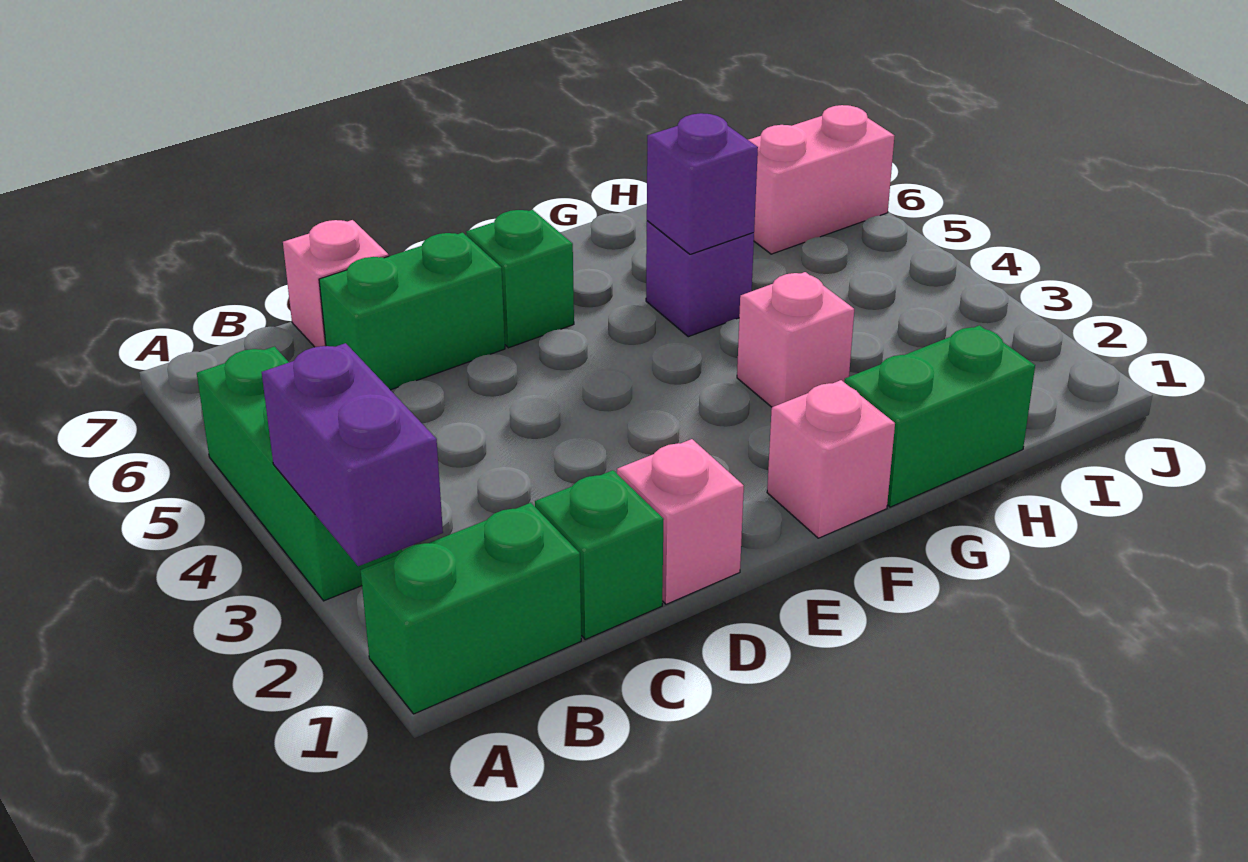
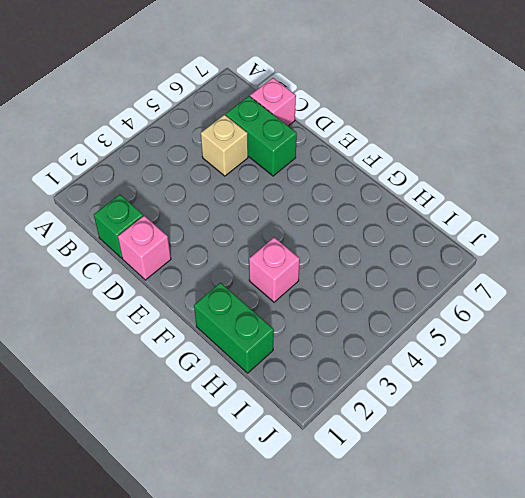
tan brick C5 level 1 -> none
none -> green brick A1:B1 level 1
none -> green brick A3:A5 level 1
none -> green brick E6 level 1

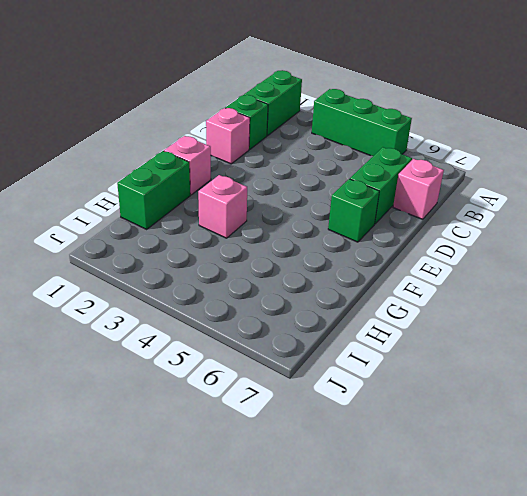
none -> purple brick G5 level 1
none -> pink brick I6:J6 level 1
none -> purple brick A2:A3 level 2

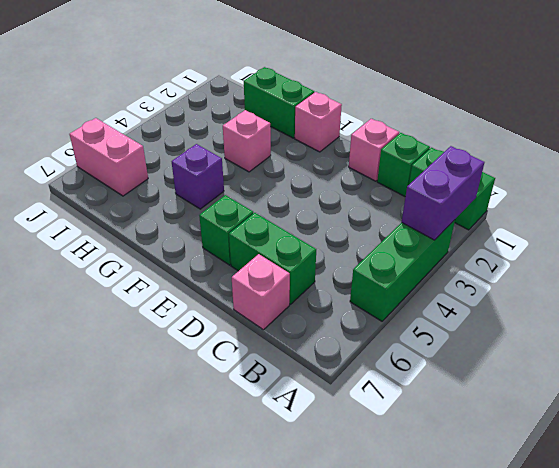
none -> purple brick G5 level 2

